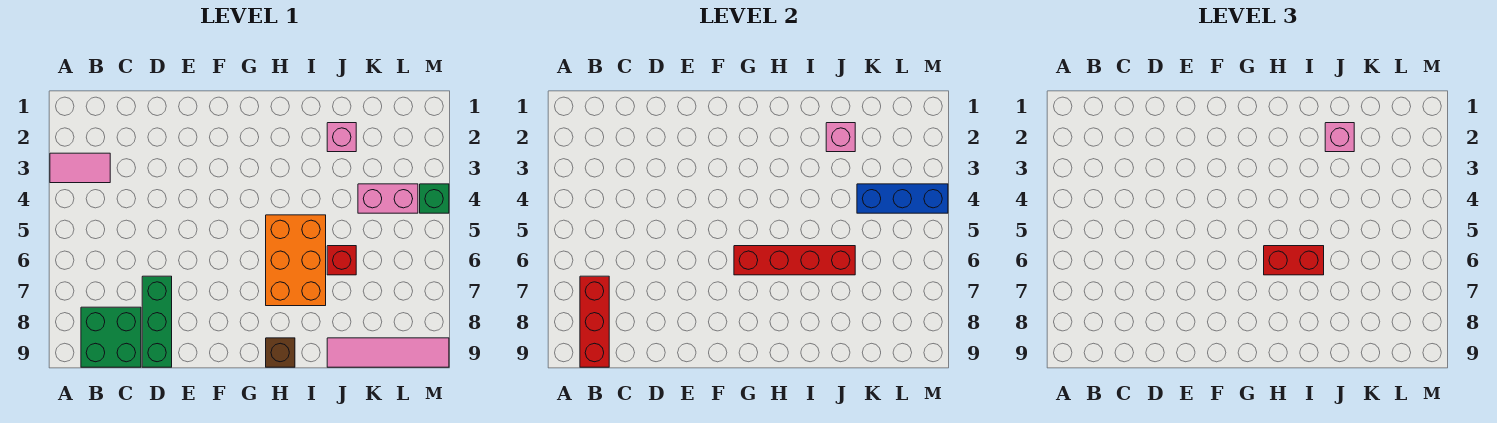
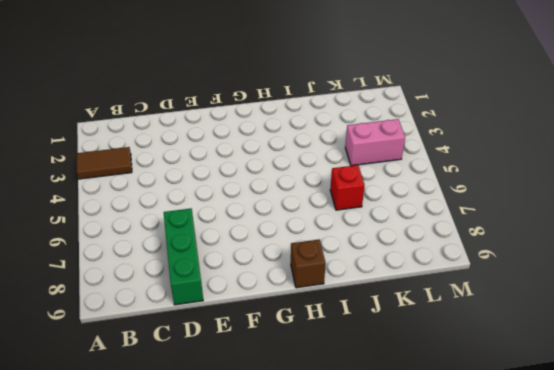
brown tile A3:B3 level 1 -> pink tile A3:B3 level 1
none -> green brick B8:C9 level 1
none -> orange brick H5:I7 level 1
none -> pink brick J2 level 1

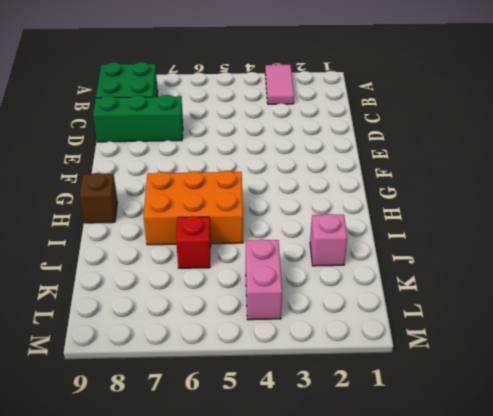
none -> pink tile J9:M9 level 1
none -> green brick M4 level 1
none -> red brick B7:B9 level 2

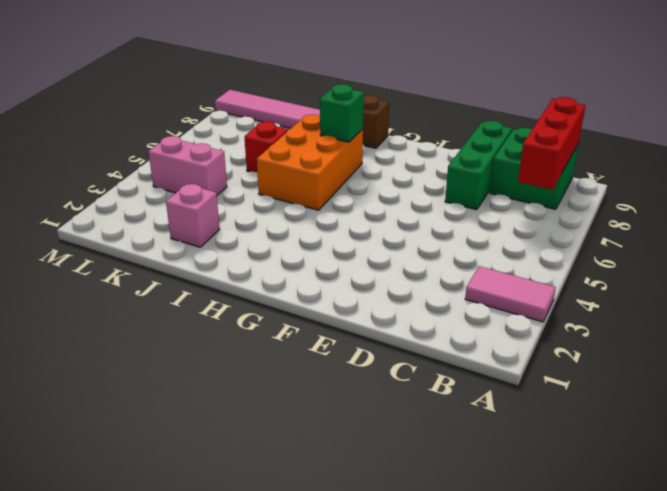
green brick H7 level 2 -> green brick M4 level 1
none -> red brick G6:J6 level 2
none -> pink brick J2 level 2
none -> blue brick K4:M4 level 2

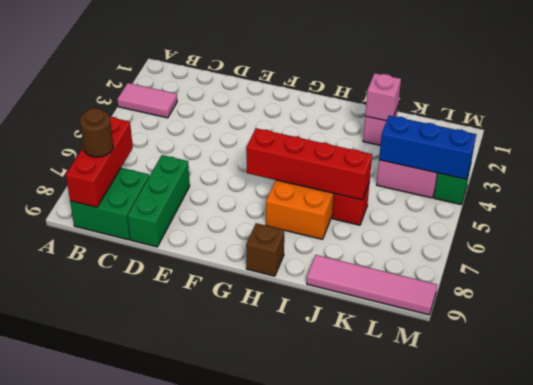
brown round brick B8 level 3 -> none
none -> red brick H6:I6 level 3
none -> pink brick J2 level 3

